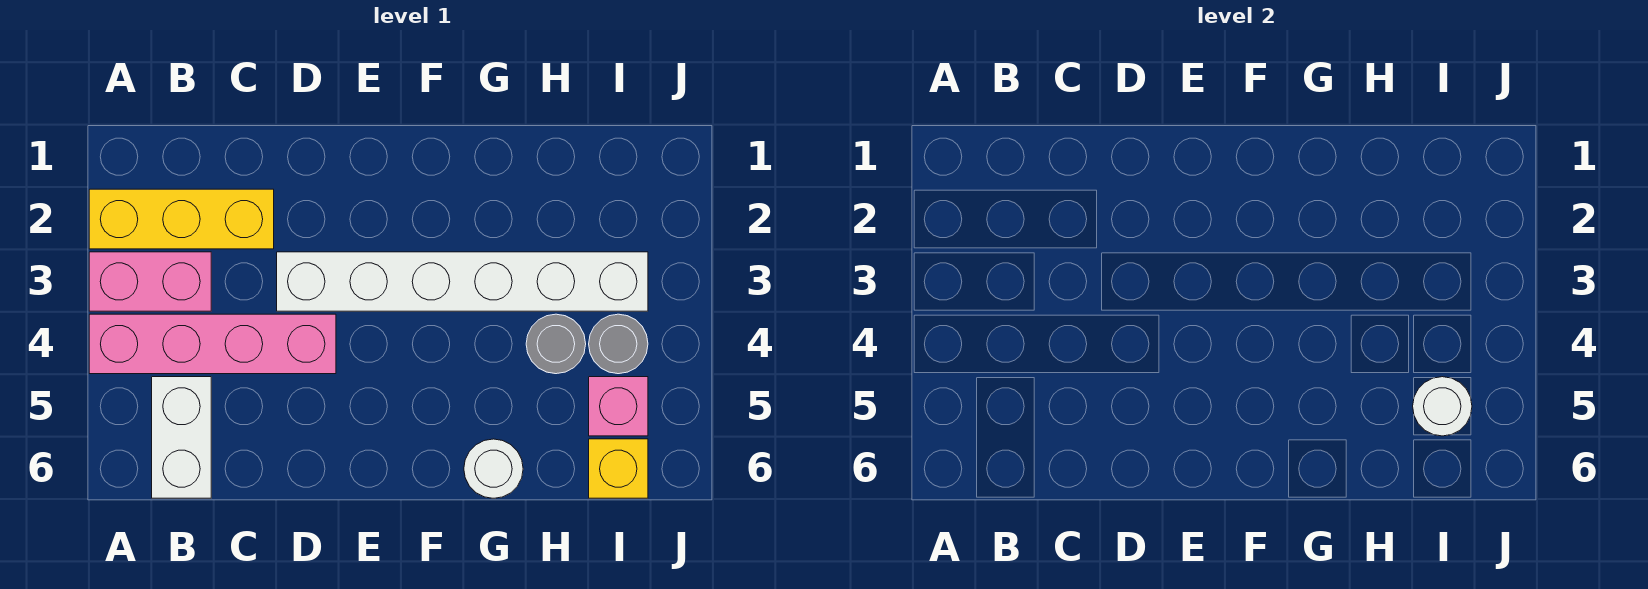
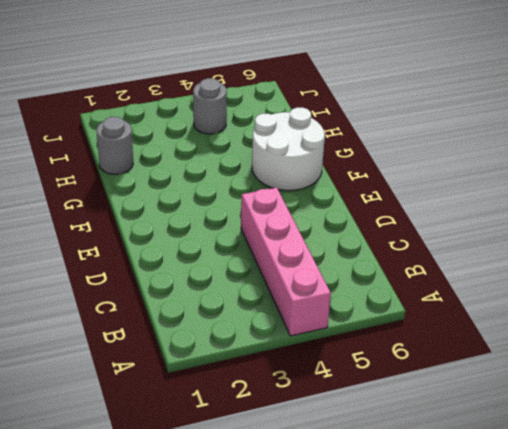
white round brick F5:G6 level 1 -> white round brick G6 level 1
grey round brick H1 level 1 -> grey round brick H4 level 1
none -> yellow brick A2:C2 level 1
none -> pink brick A3:B3 level 1

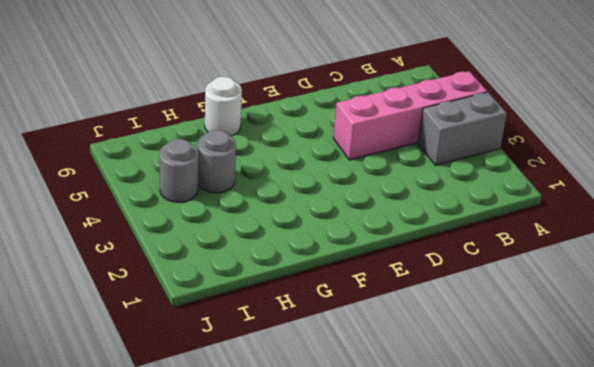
grey brick A3:B3 level 1 -> pink brick A3:B3 level 1
none -> yellow brick A2:C2 level 1
none -> white brick B5:B6 level 1

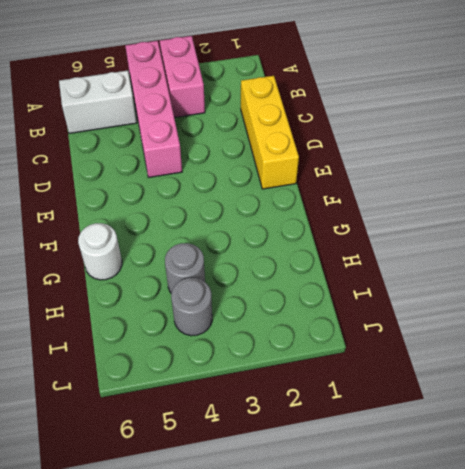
yellow brick C1:E1 level 1 -> yellow brick A2:C2 level 1
none -> white brick D3:I3 level 1
none -> pink brick I5 level 1

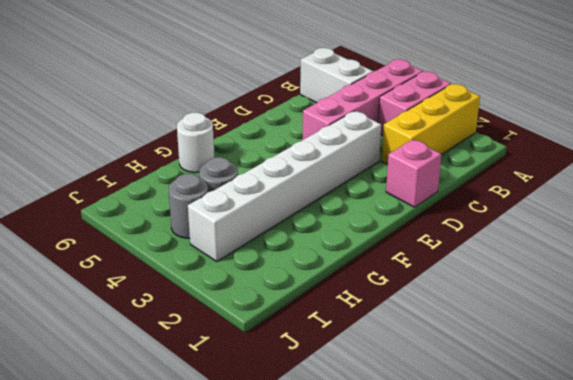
pink brick D1 level 1 -> pink brick I5 level 1
none -> yellow brick I6 level 1
none -> white round brick I5 level 2

